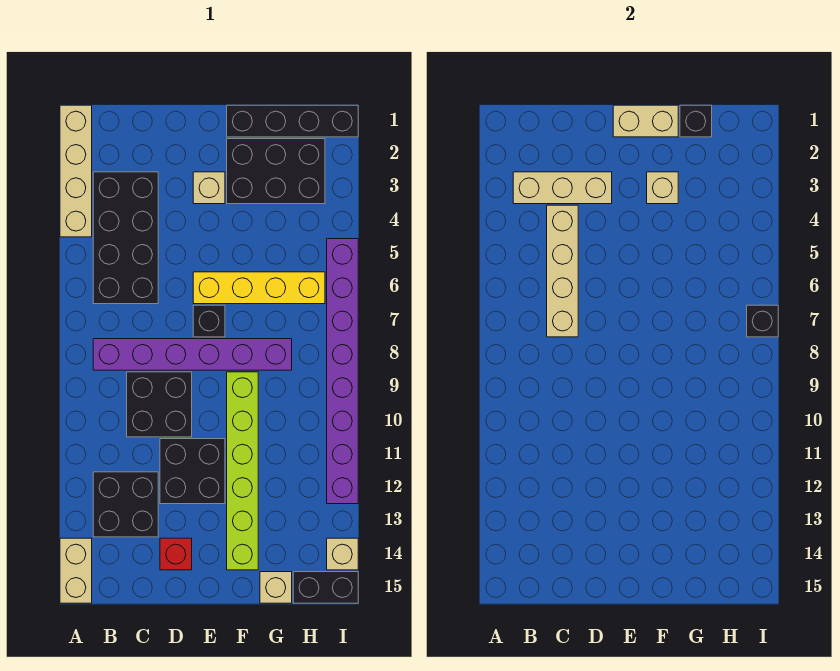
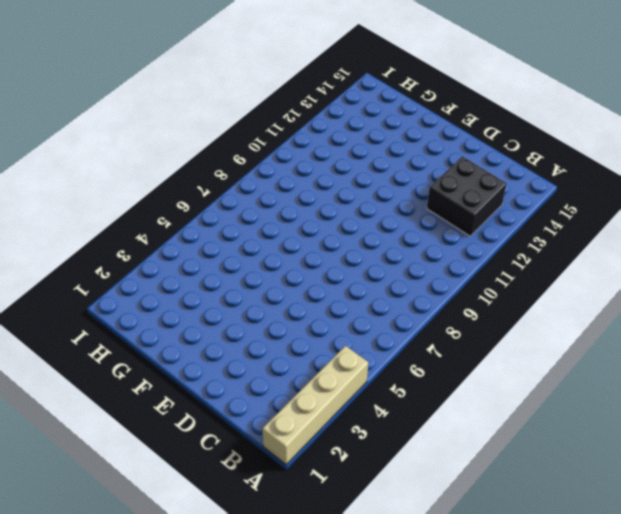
none -> tan brick A14:A15 level 1
none -> black brick B3:C6 level 1
none -> purple brick B8:G8 level 1

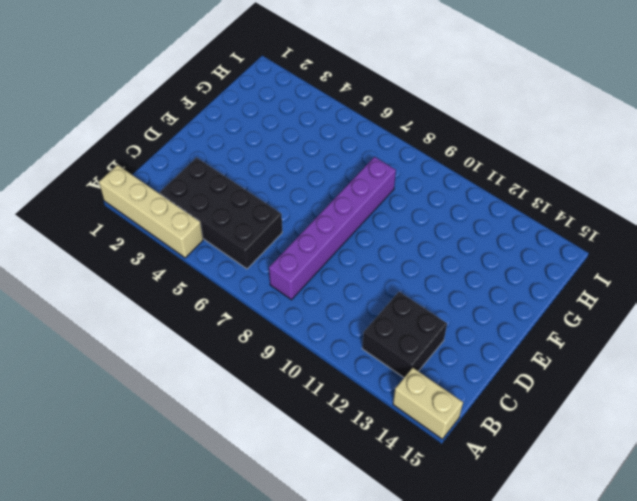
none -> black brick C9:D10 level 1
none -> black brick D11:E12 level 1
none -> red brick D14 level 1

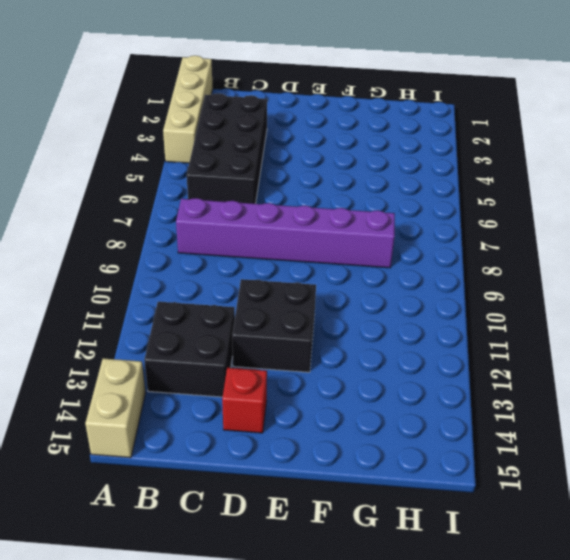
none -> black brick C9:D10 level 1
none -> tan brick E3 level 1
none -> yellow brick E6:H6 level 1

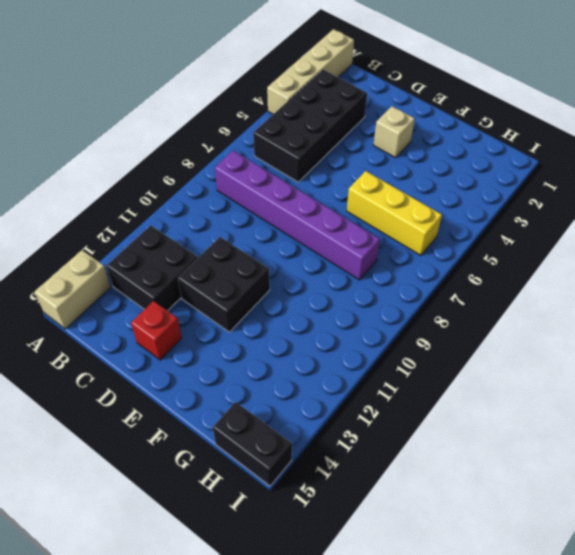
yellow brick F6:H6 level 1 -> yellow brick E6:H6 level 1
none -> black brick C9:D10 level 1
none -> black brick E7 level 1
none -> black brick F1:I1 level 1

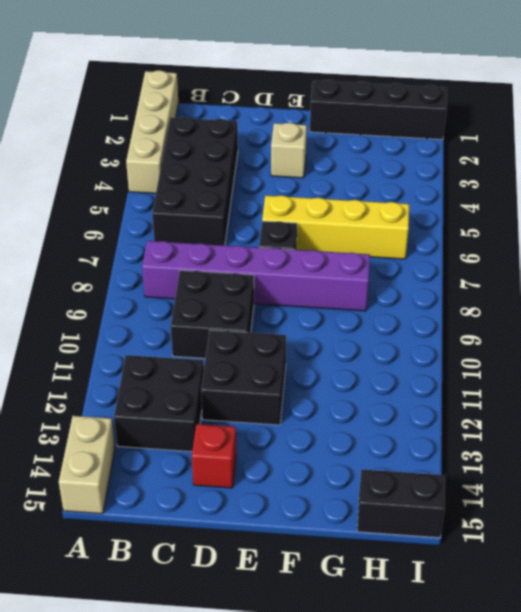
none -> black brick F2:H3 level 1
none -> lime brick F9:F14 level 1
none -> tan brick G15 level 1

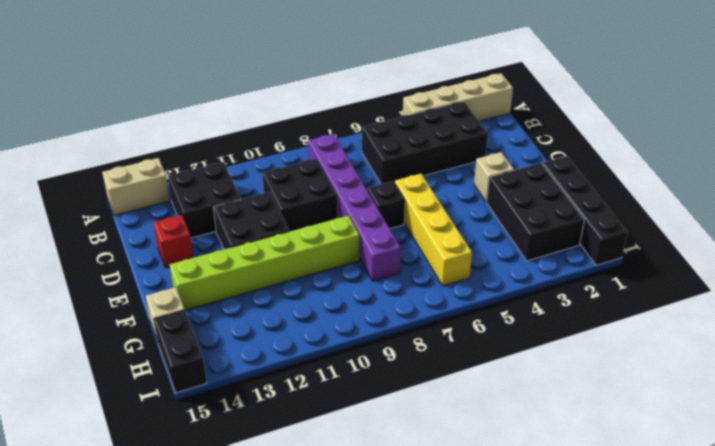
none -> purple brick I5:I12 level 1
none -> tan brick I14 level 1
none -> tan brick B3:D3 level 2

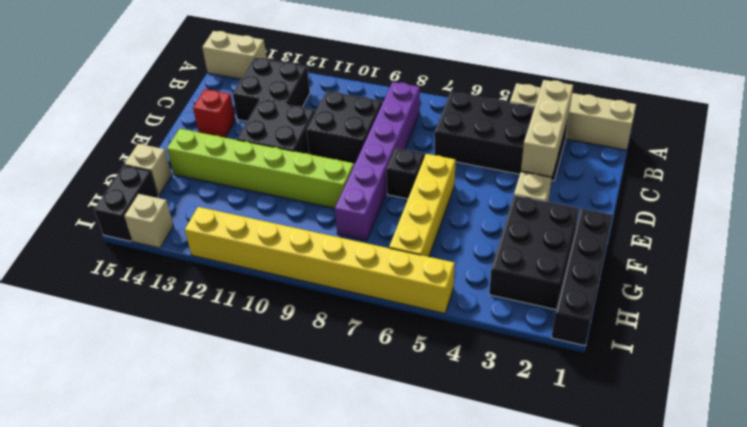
yellow brick I5:I12 level 1 -> purple brick I5:I12 level 1
none -> tan brick C4:C7 level 2
none -> tan brick E1:F1 level 2
none -> tan brick F3 level 2

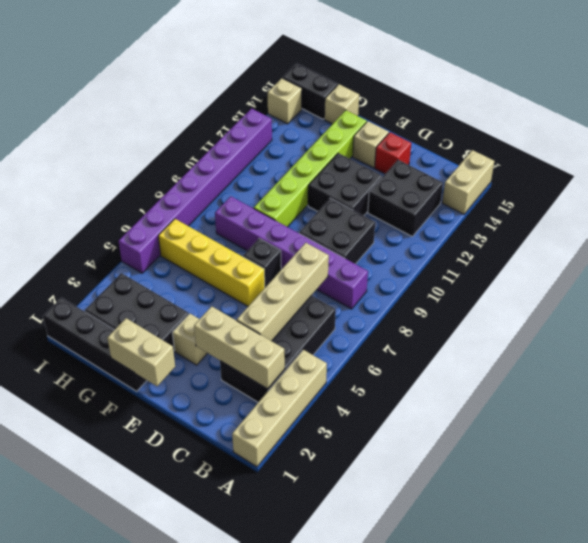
tan brick E14 level 1 -> tan brick F3 level 2
none -> black brick G1 level 2
none -> black brick I7 level 2

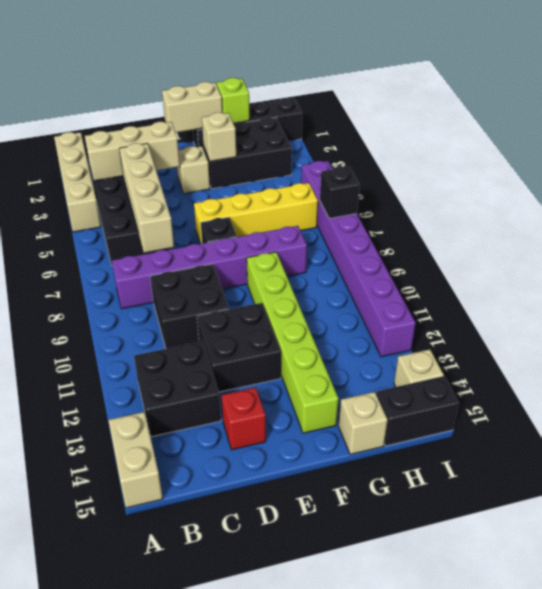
lime brick G1 level 2 -> black brick G1 level 2

